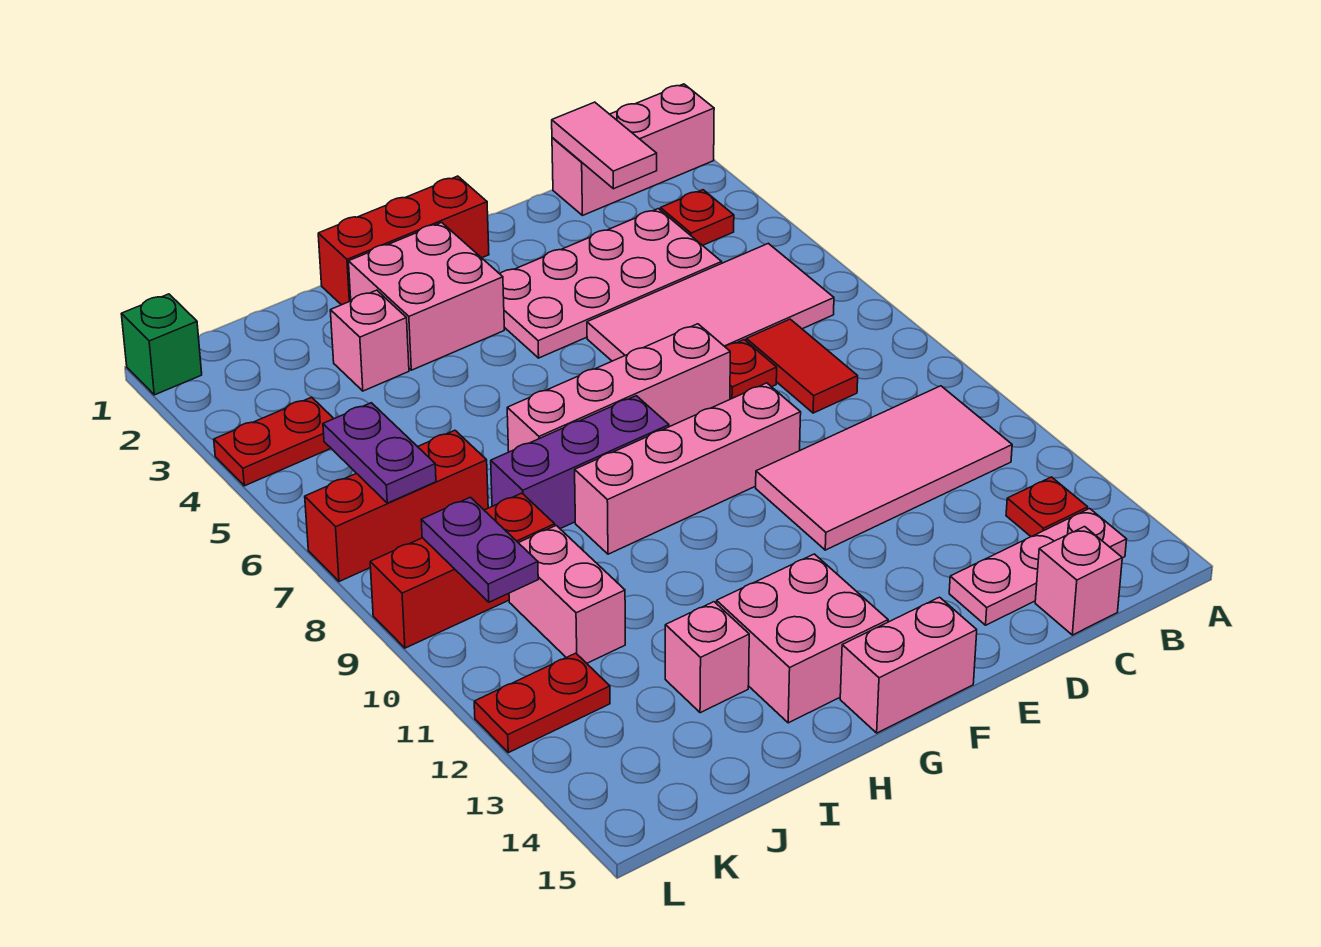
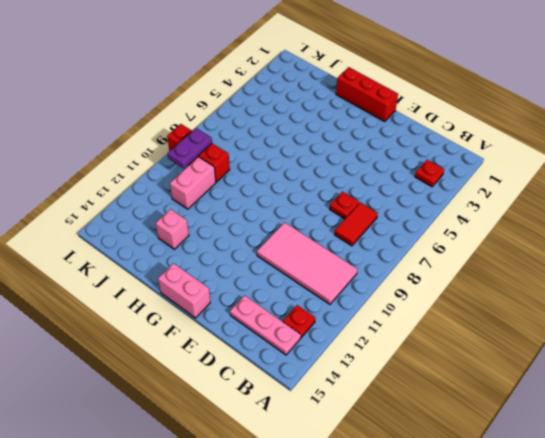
none -> pink brick A1:C1 level 1
none -> pink tile B5:E6 level 1
none -> pink plate C3:F4 level 1

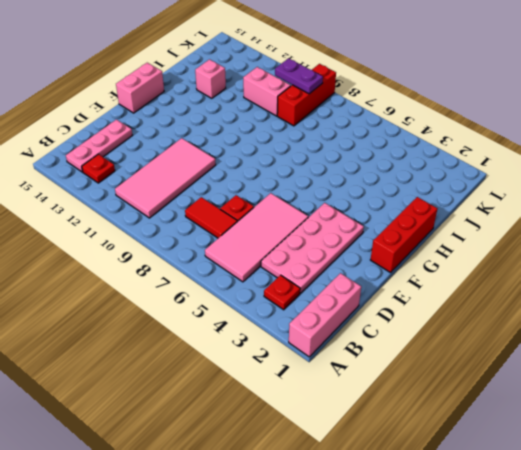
none -> pink brick C15 level 1
none -> pink brick E7:H7 level 1
none -> pink brick E9:H9 level 1

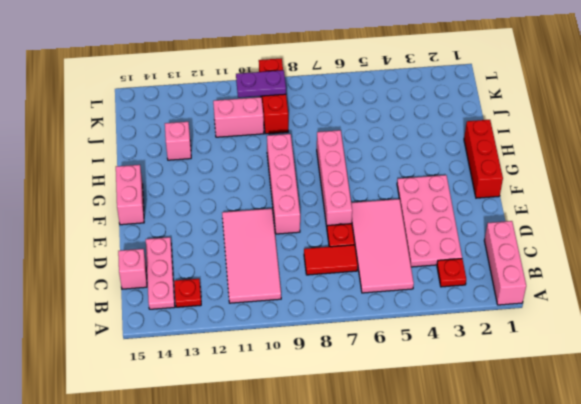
none -> pink brick G2:H3 level 1
none -> purple brick G8:I8 level 1
none -> pink brick G13:H14 level 1

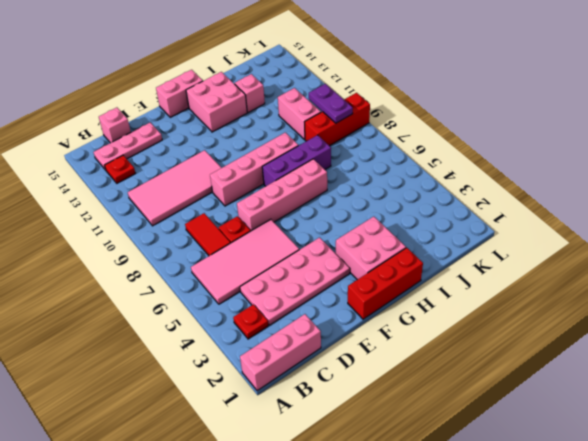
none -> pink brick I3 level 1
none -> red brick J7:L7 level 1
none -> red plate K4:L4 level 1

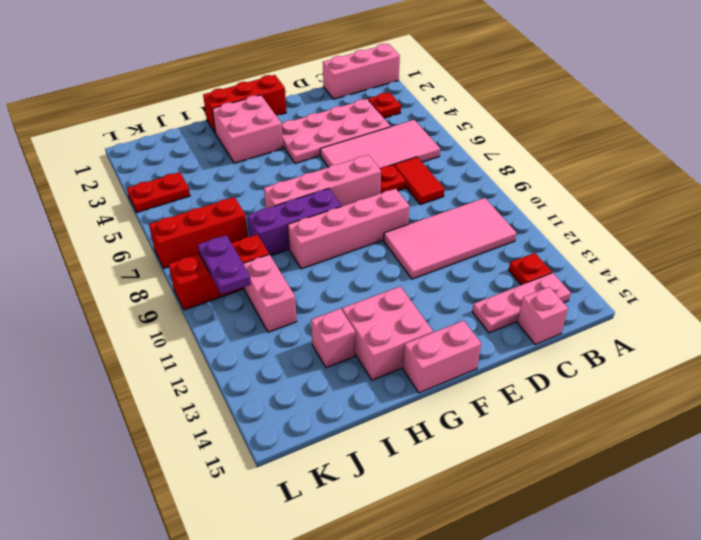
none -> pink brick I3 level 1
none -> red plate K12:L12 level 1
none -> green brick L1 level 1

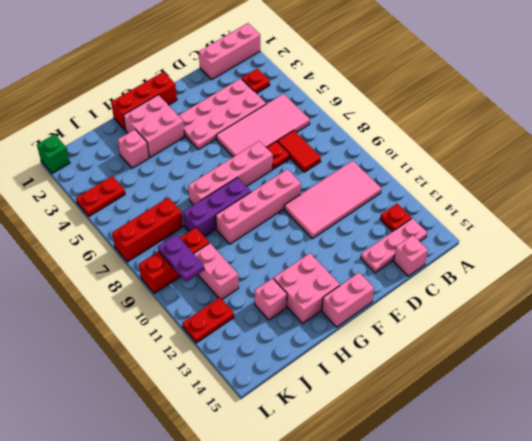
none -> pink tile C1:C2 level 2
none -> purple plate K6:K7 level 2

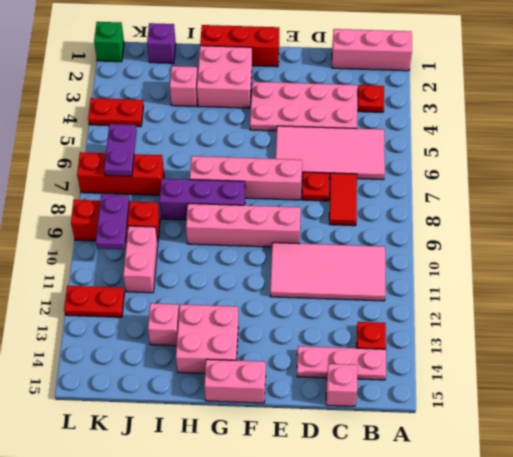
purple brick J1 level 1 -> none
none -> pink tile C1:C2 level 2

